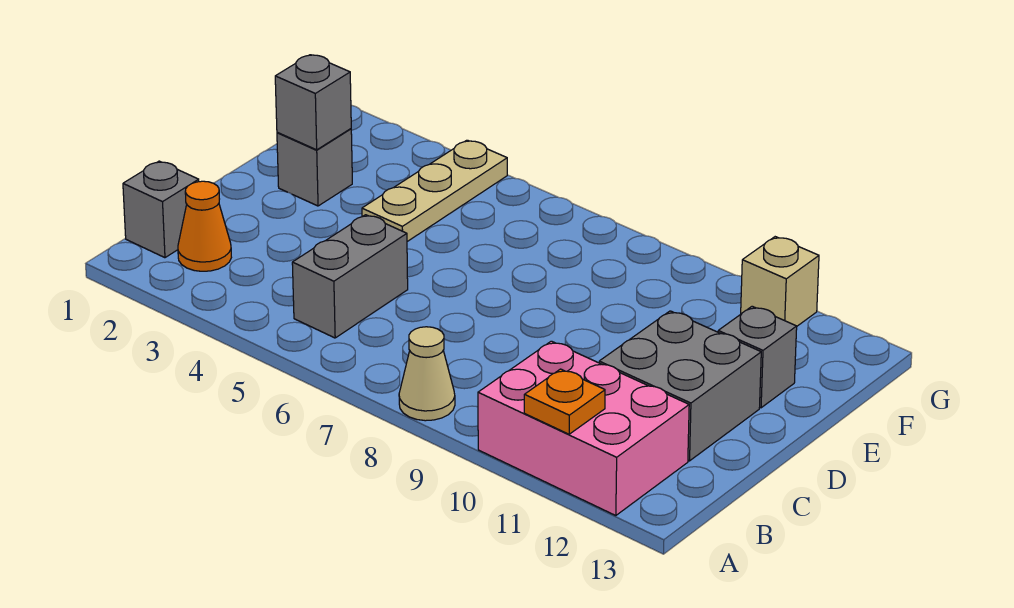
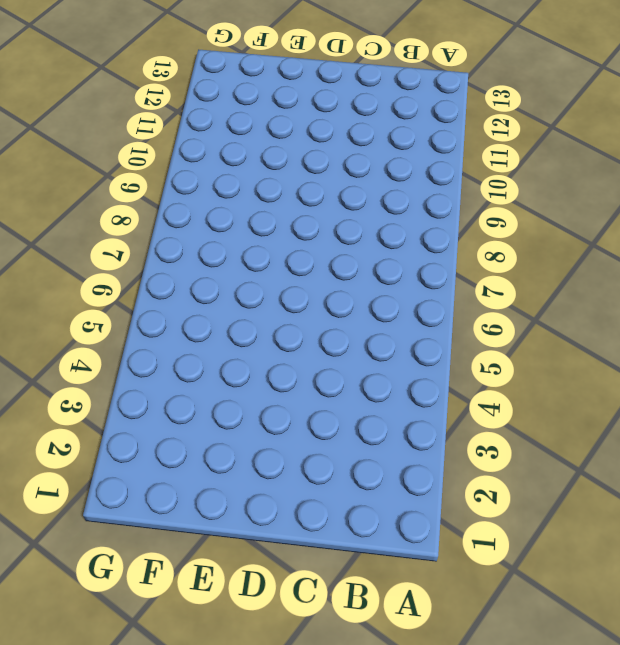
none -> tan cone A8 level 1
none -> pink brick A10:B12 level 1
none -> grey brick B1 level 1

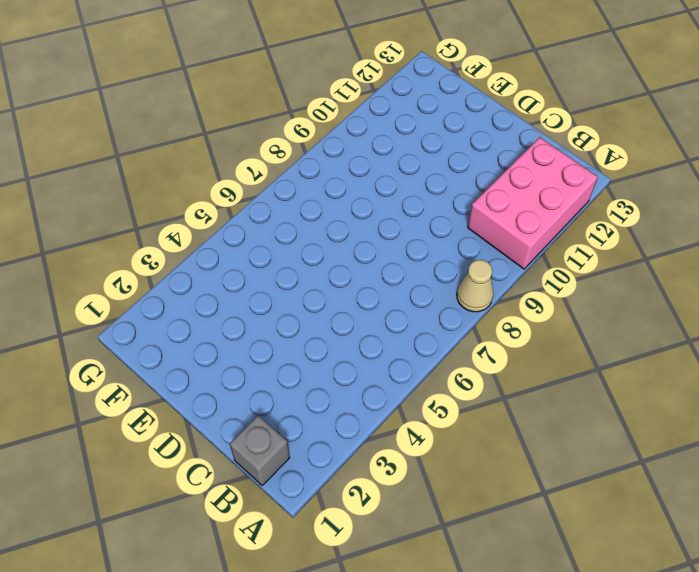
none -> orange cone B2 level 1
none -> grey brick B5:C5 level 1
none -> grey brick C11:D12 level 1

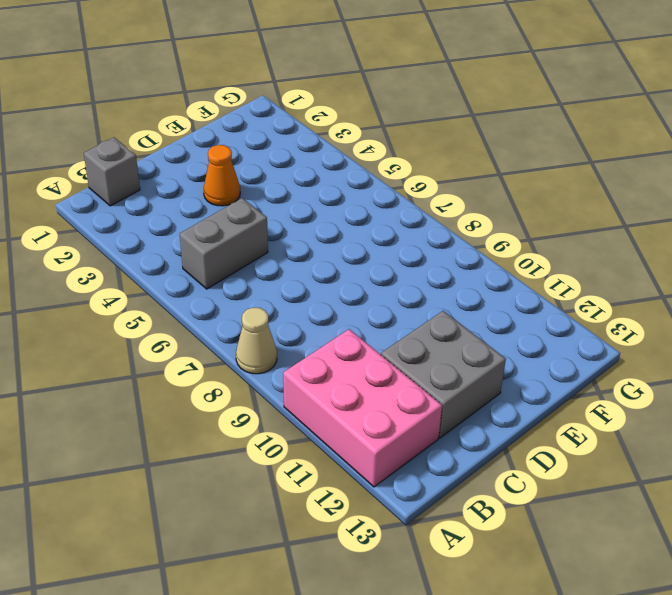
orange cone D3 level 1 -> orange cone B2 level 1
none -> grey brick E2 level 1
none -> tan plate E4:G4 level 1
none -> grey brick E12 level 1

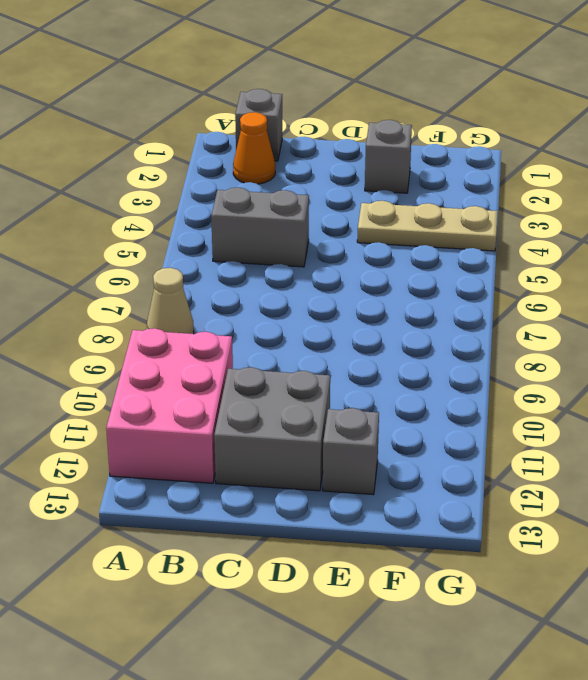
none -> tan brick G11 level 1
none -> orange plate A11 level 2
none -> grey brick E2 level 2

